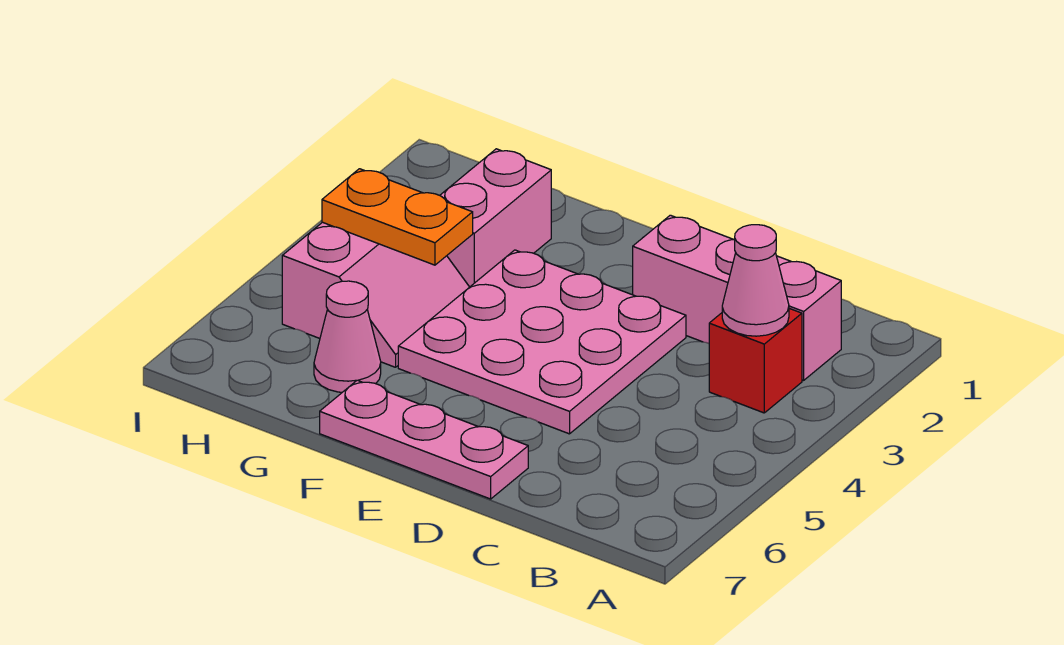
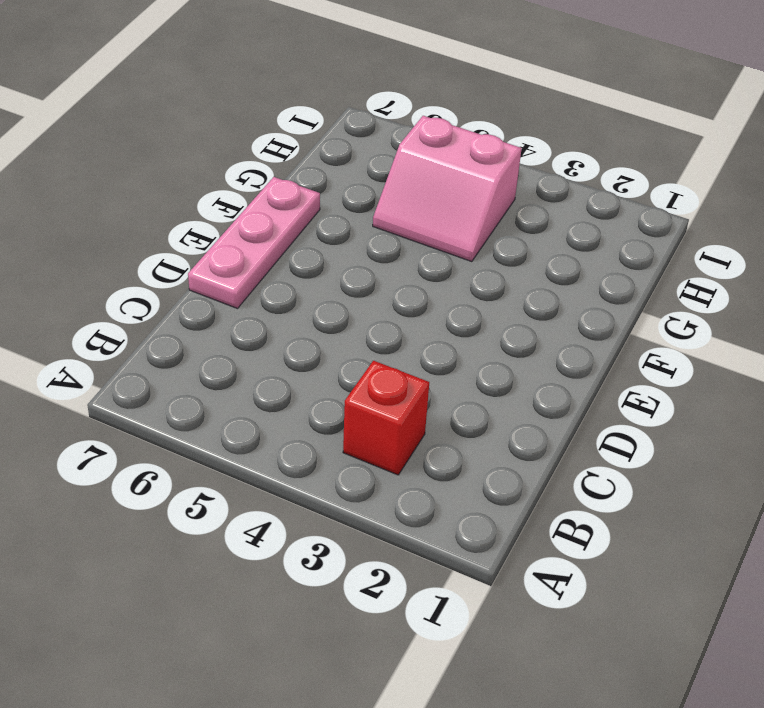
none -> pink brick B2:D2 level 1
none -> pink plate D3:F5 level 1

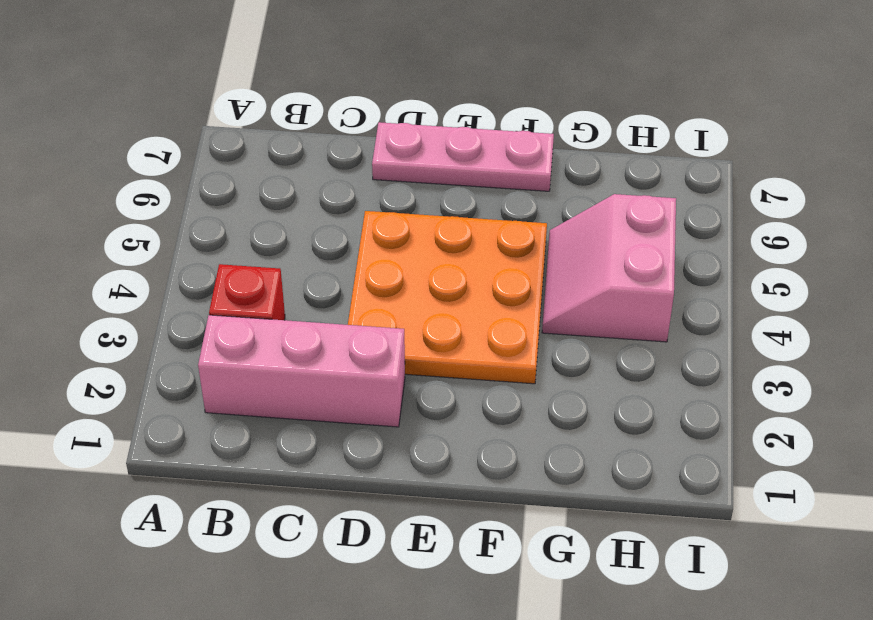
orange plate D3:F5 level 1 -> pink plate D3:F5 level 1
none -> pink brick G2:G3 level 1
none -> pink cone G6 level 1

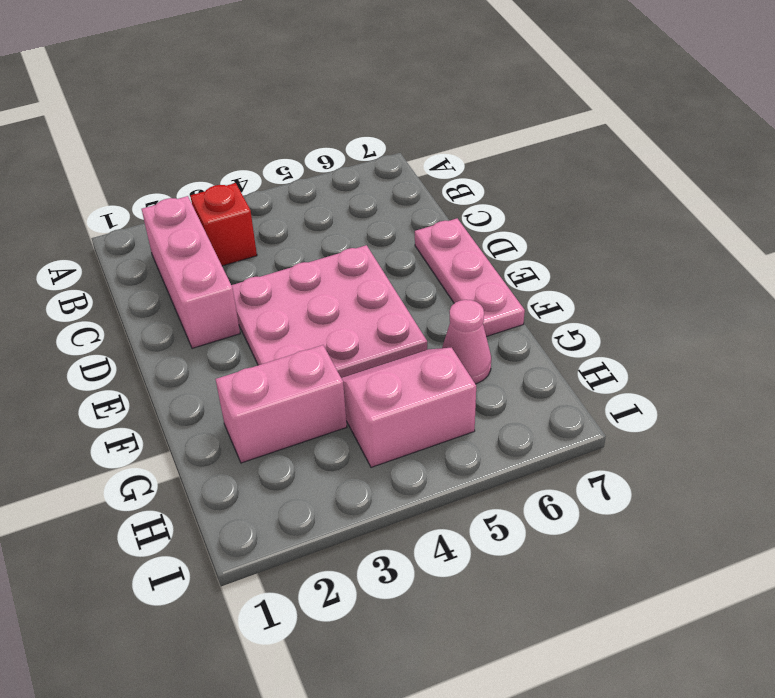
none -> pink cone B3 level 2
none -> orange plate G4:H4 level 2

